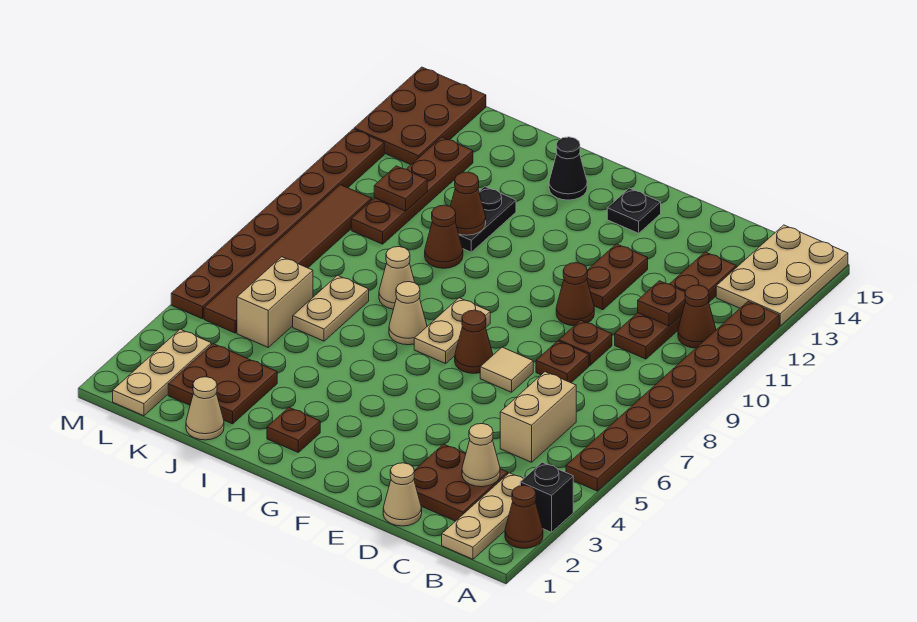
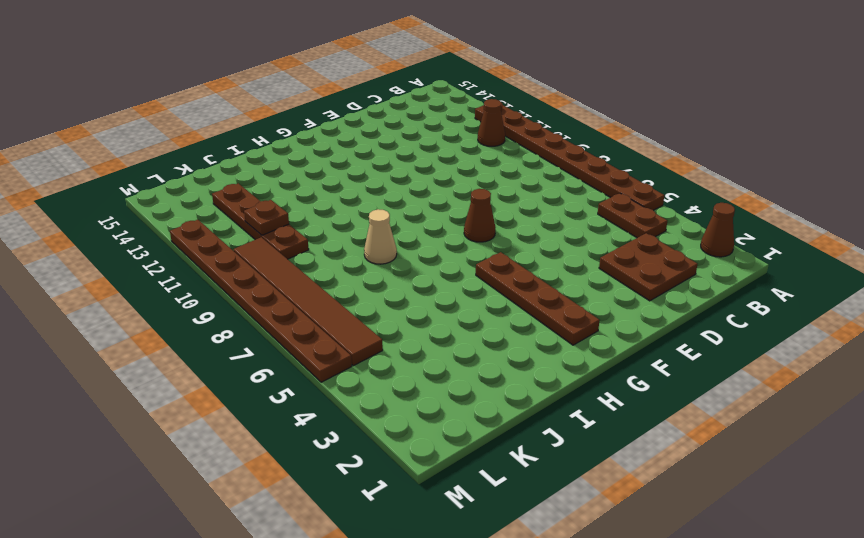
brown plate B4:B5 level 1 -> brown plate E11:E12 level 1
brown plate G2:G5 level 1 -> brown plate C10:C13 level 1
none -> black brick A3 level 1
none -> tan plate A13:B15 level 1
none -> tan plate B1:B3 level 1
none -> tan brick C5:C6 level 1

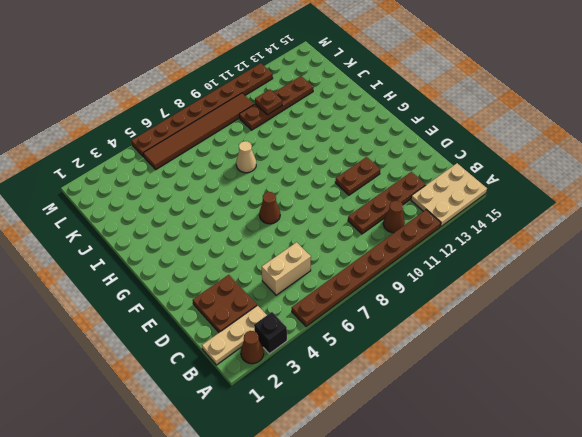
none -> tan cone D1 level 1
none -> brown plate D8 level 1
none -> brown plate D9 level 1
none -> tan tile E7 level 1

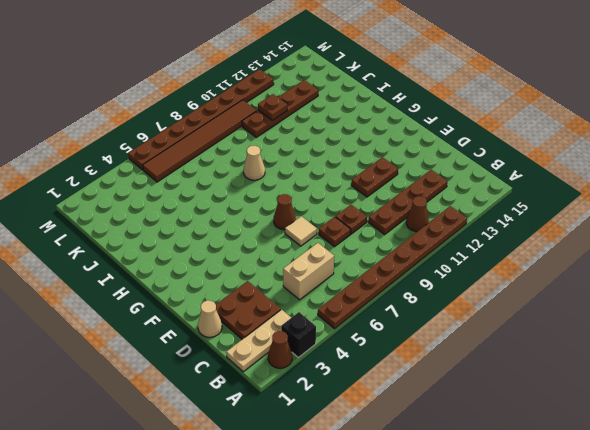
none -> tan plate A13:B15 level 1
none -> brown cone E10 level 1
none -> black plate F14 level 1
none -> tan plate G7:G8 level 1

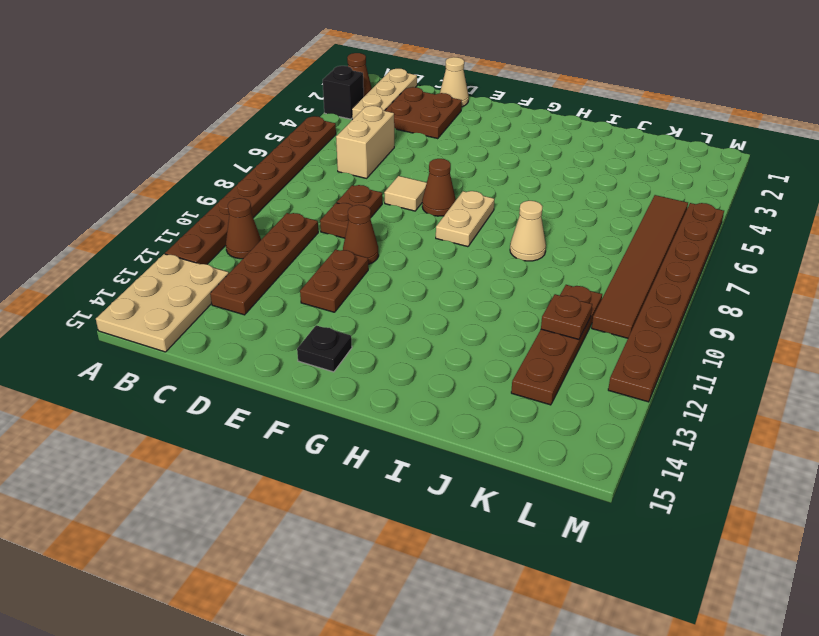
none -> brown plate H2 level 1
none -> tan cone H7 level 1
none -> black cone H14 level 1
none -> brown cone I10 level 1

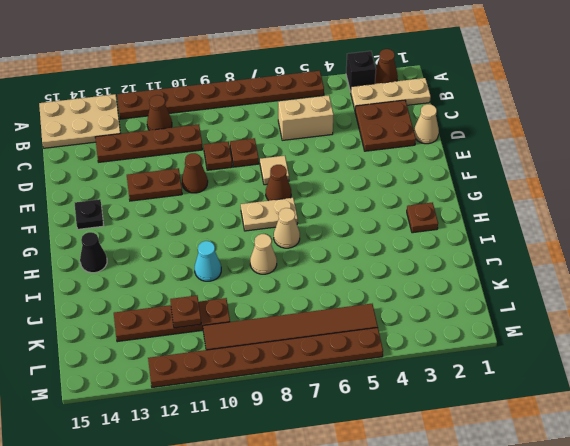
cyan cone I10 level 1 -> brown cone I10 level 1
none -> black plate I11:I12 level 1
none -> tan cone J1 level 1
none -> brown plate J2:K3 level 1
none -> tan plate J6:J7 level 1

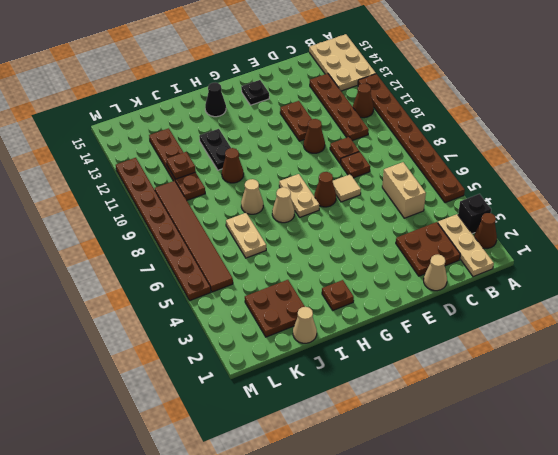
none -> tan brick K5:K6 level 1
none -> tan plate L1:L3 level 1
none -> brown plate L13:M15 level 1
none -> tan cone C3 level 2

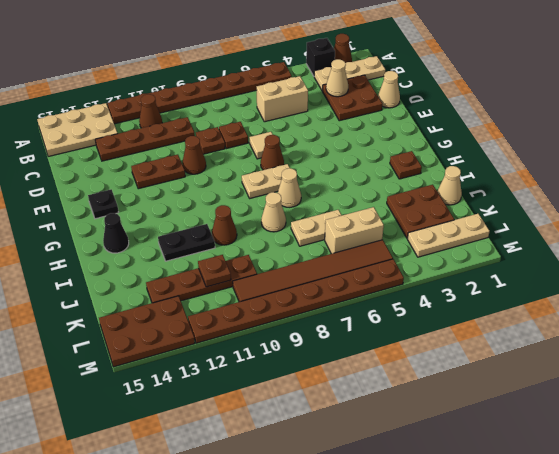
none -> brown plate C11 level 2
none -> brown cone I11 level 2

